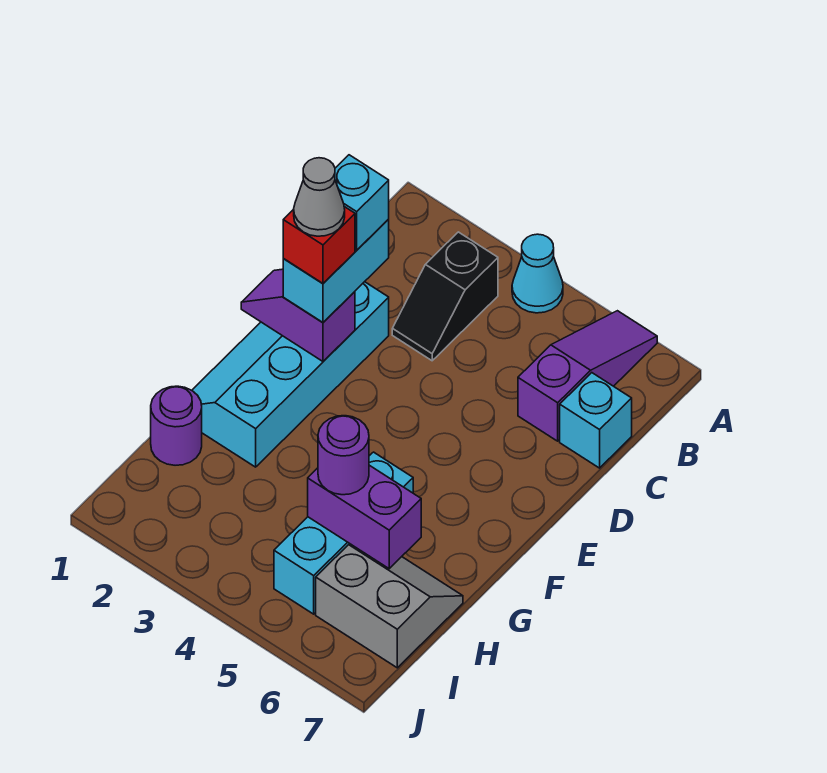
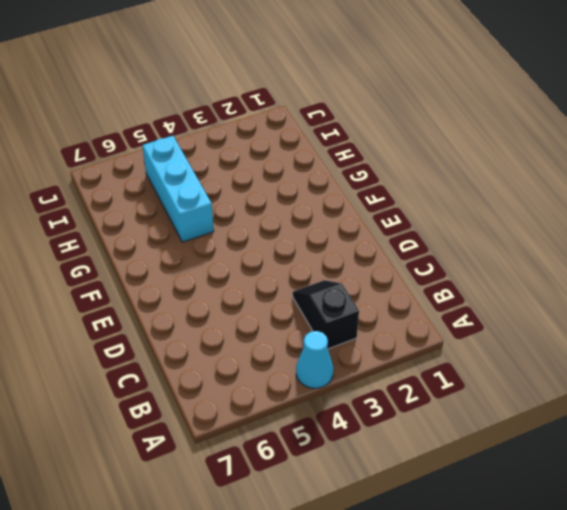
none -> purple slope A6:C6 level 1 top C
none -> cyan brick C7 level 1
none -> cyan slope D1:G2 level 1 top 2

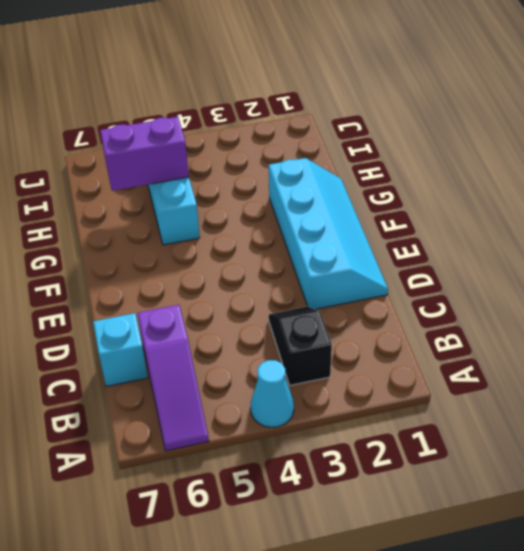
none -> purple round brick H1 level 1
none -> grey slope H6:I7 level 1 top I
none -> purple slope E1:E2 level 2 top 2

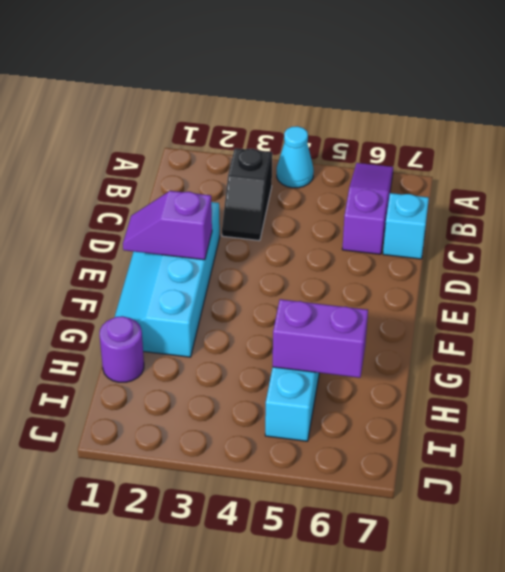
none -> grey slope H6:I7 level 1 top I
none -> cyan brick D2:E2 level 3
none -> purple round brick H5 level 3

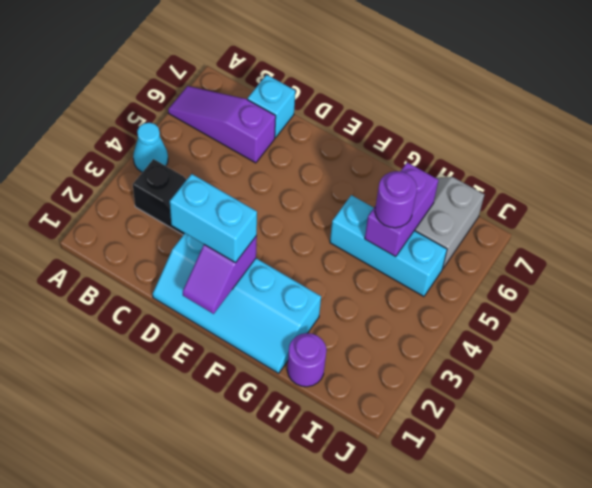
none -> cyan brick D2 level 4
none -> red brick E2 level 4
none -> grey cone E2 level 5

